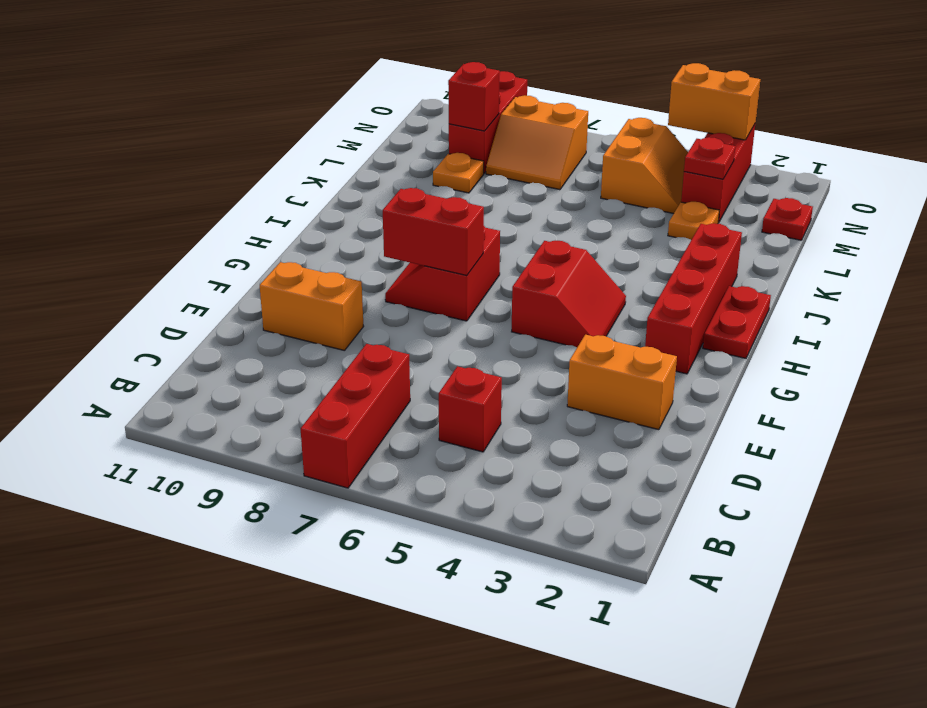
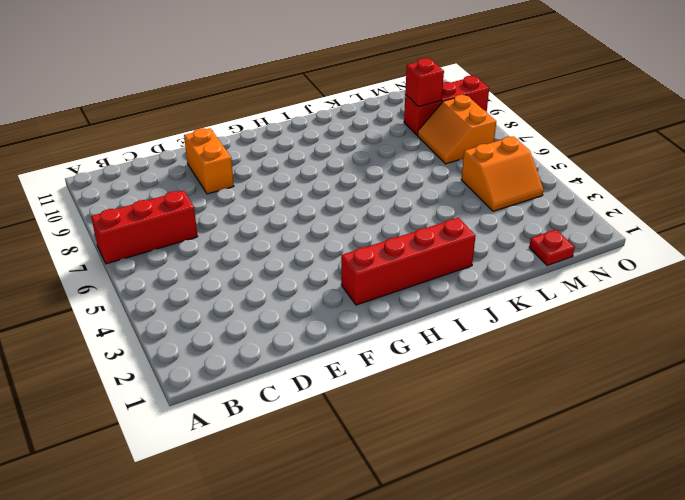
none -> red brick C5 level 1
none -> orange brick E2:E3 level 1
none -> red slope G4:H5 level 1 top 5

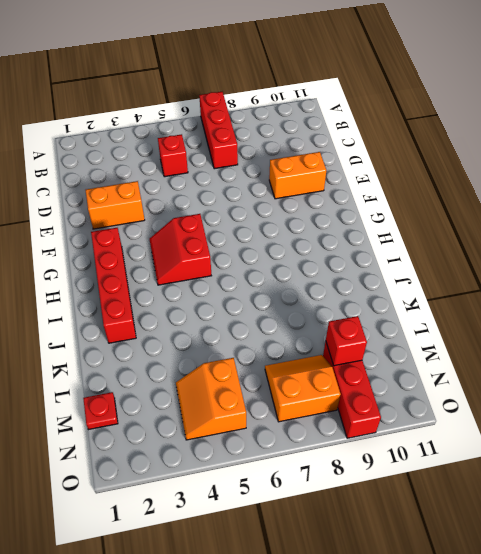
none -> red slope G7:H8 level 1 top 7
none -> red plate H1:I1 level 1
none -> orange plate L3 level 1

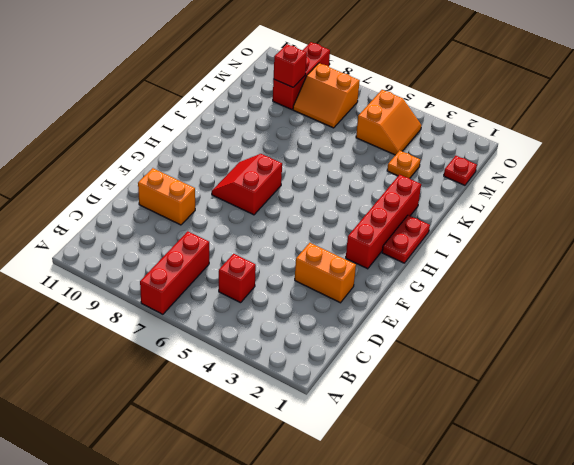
none -> red slope G4:H5 level 1 top 5
none -> orange plate L9 level 1
none -> red brick M3:O3 level 1

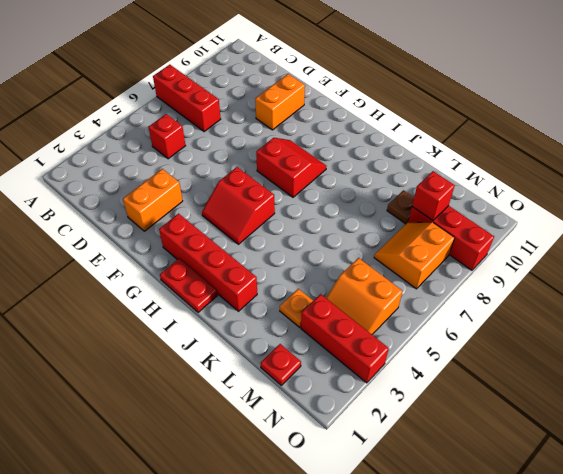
brown plate L9 level 1 -> orange plate L9 level 1
none -> red brick G7:G8 level 2
none -> red plate M3 level 2
none -> orange brick O3:O4 level 2

